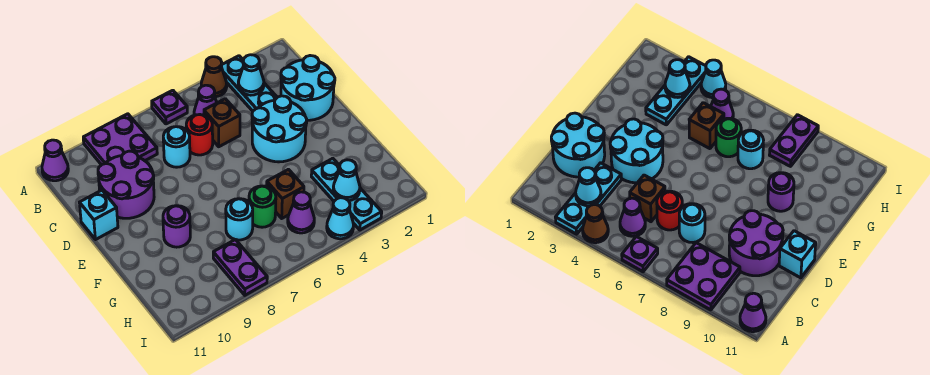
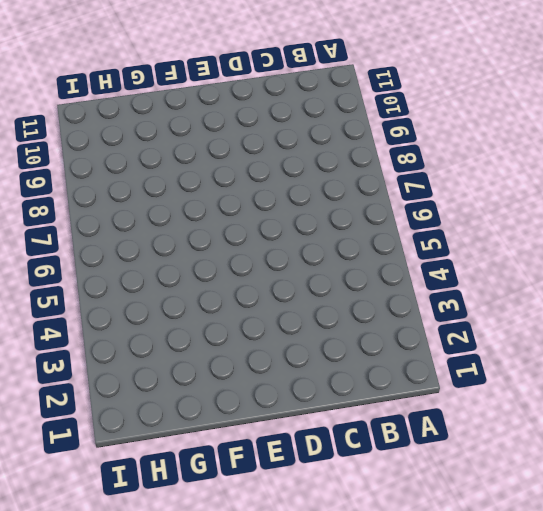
none -> cyan plate A3:C3 level 1
none -> brown cone A4 level 1
none -> purple plate A6 level 1

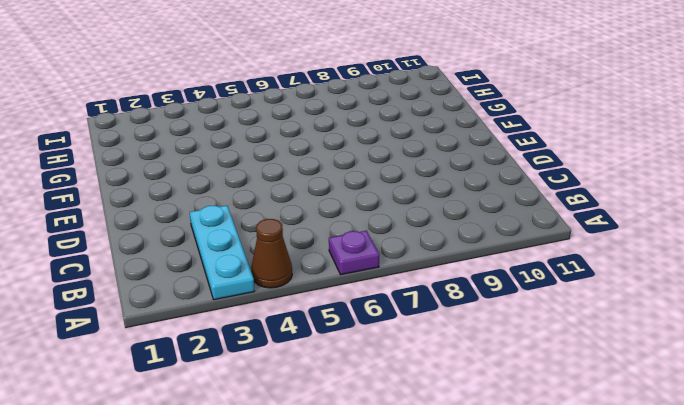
none -> purple plate A8:B9 level 1
none -> purple cone A11 level 1
none -> purple cone B5 level 1

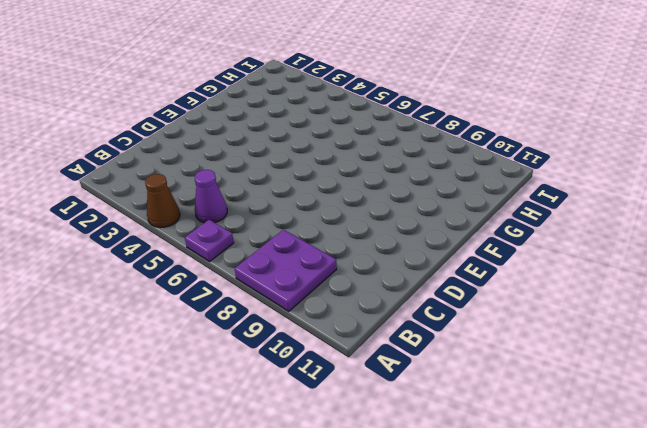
none -> cyan plate A3:C3 level 1
none -> purple cone A11 level 1
none -> cyan round brick C1:D2 level 1

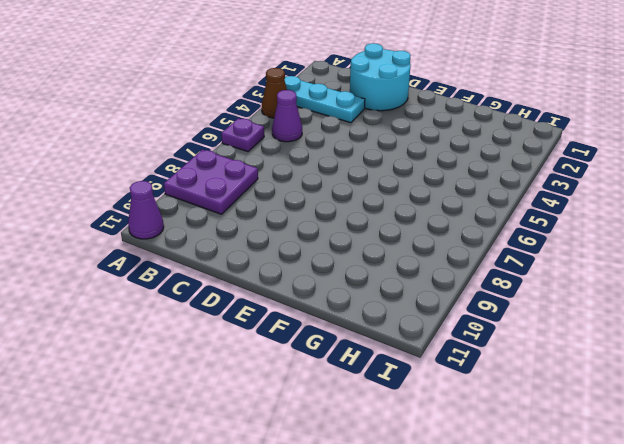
none -> brown brick C5 level 1
none -> red round brick C6 level 1
none -> cyan round brick C7 level 1

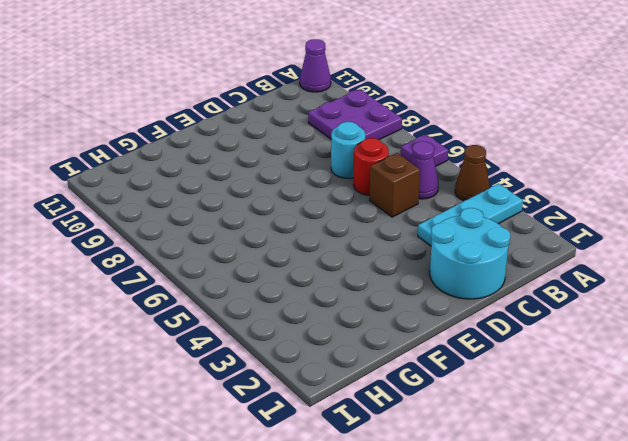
none -> purple round brick C9:D10 level 1
none -> cyan round brick D3:E4 level 1
none -> cyan brick D11 level 1

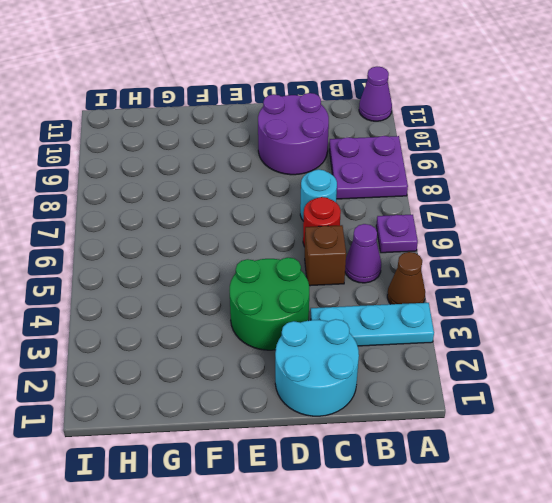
green round brick D3:E4 level 1 -> cyan round brick D3:E4 level 1
none -> cyan brick D11 level 1
none -> purple round brick F9 level 1
none -> cyan plate G3:I3 level 1

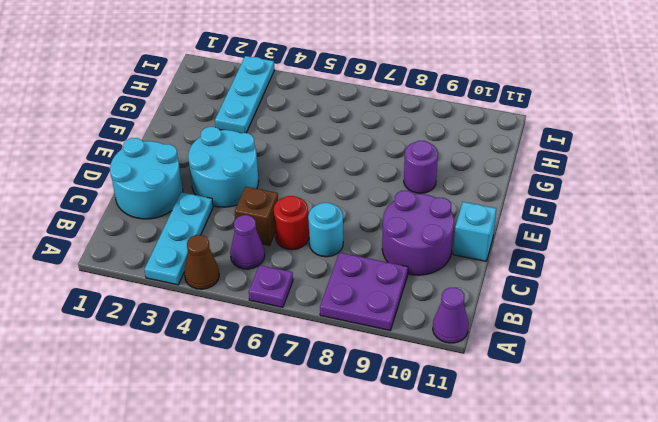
none -> brown brick G5 level 1
none -> green round brick G6 level 1
none -> cyan round brick G7 level 1

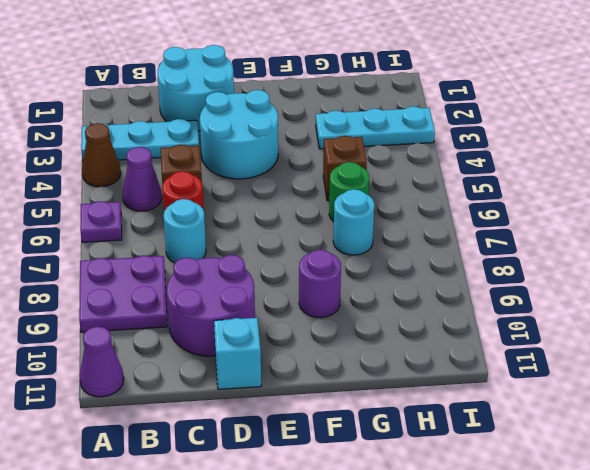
none -> purple cone H5 level 1
none -> purple plate H8:I8 level 1
none -> cyan cone I4 level 1

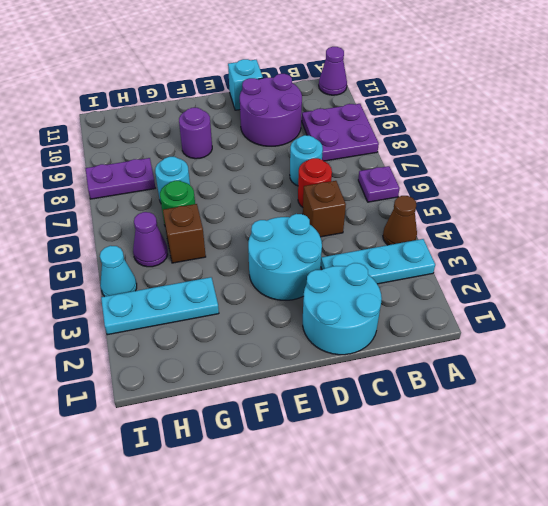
none -> purple cone B5 level 1
none -> cyan cone B3 level 2
none -> cyan cone H3 level 2

